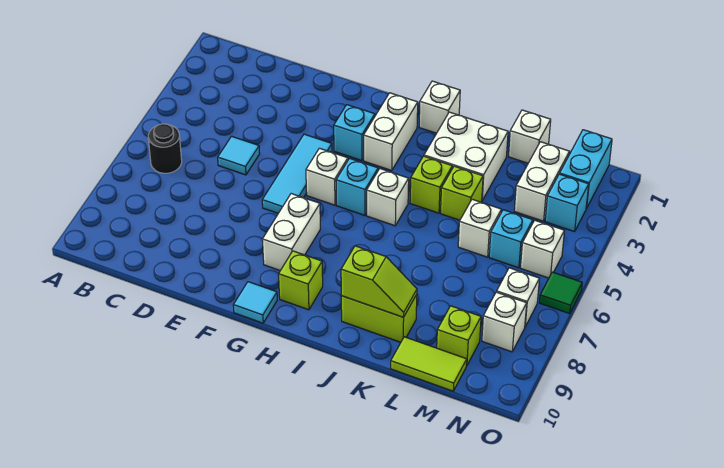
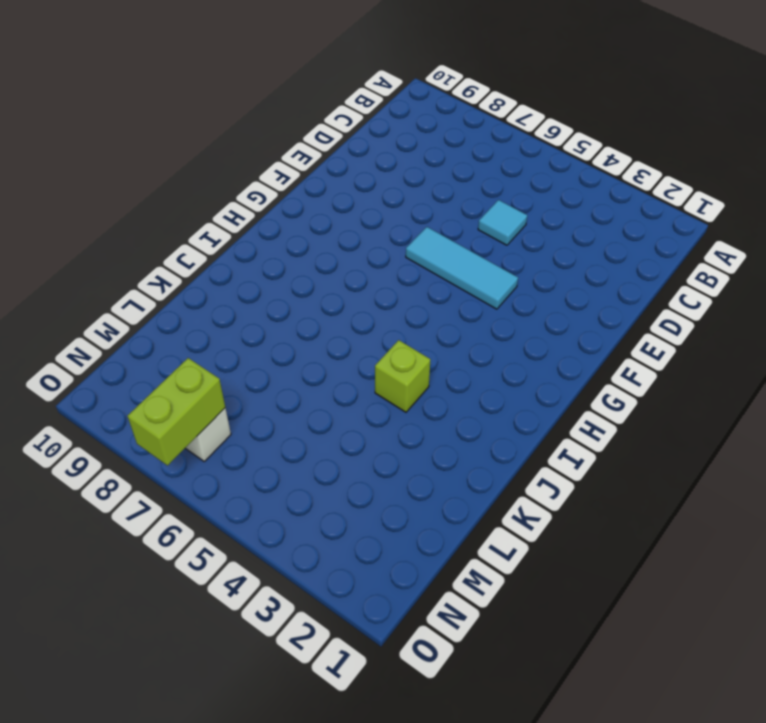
lime brick N7:O7 level 2 -> lime brick J9:K9 level 1
none -> black round brick B6 level 1
none -> cyan brick G3 level 1
none -> white brick G5 level 1

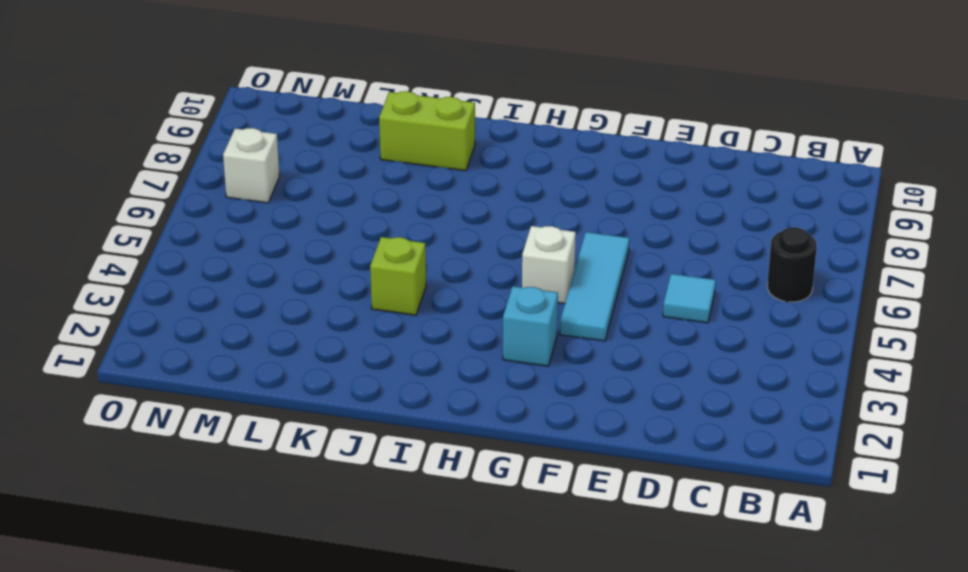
none -> white brick G7:G8 level 1
none -> cyan tile G10 level 1
none -> white brick H2:H3 level 1

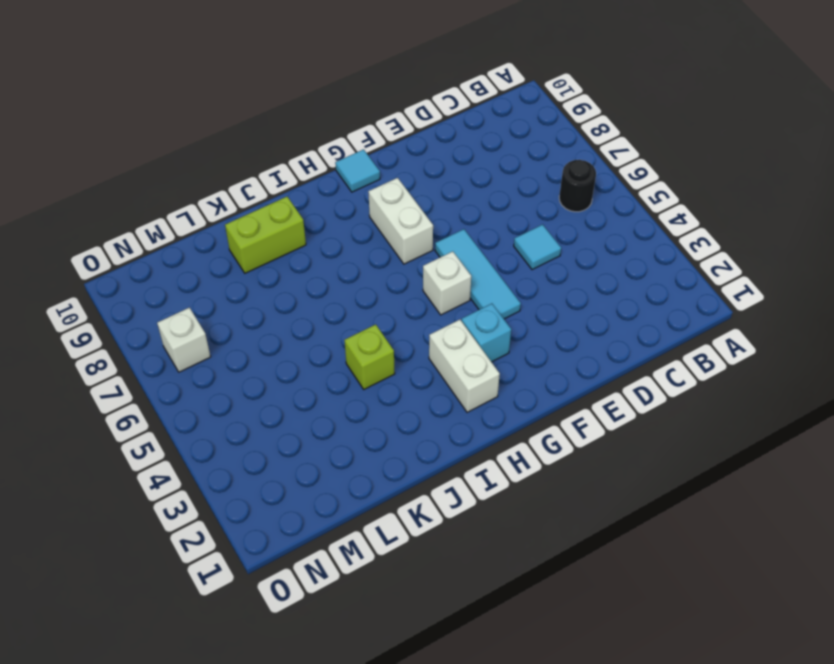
none -> cyan brick H5 level 1
none -> lime brick H9 level 1
none -> white brick I1 level 1

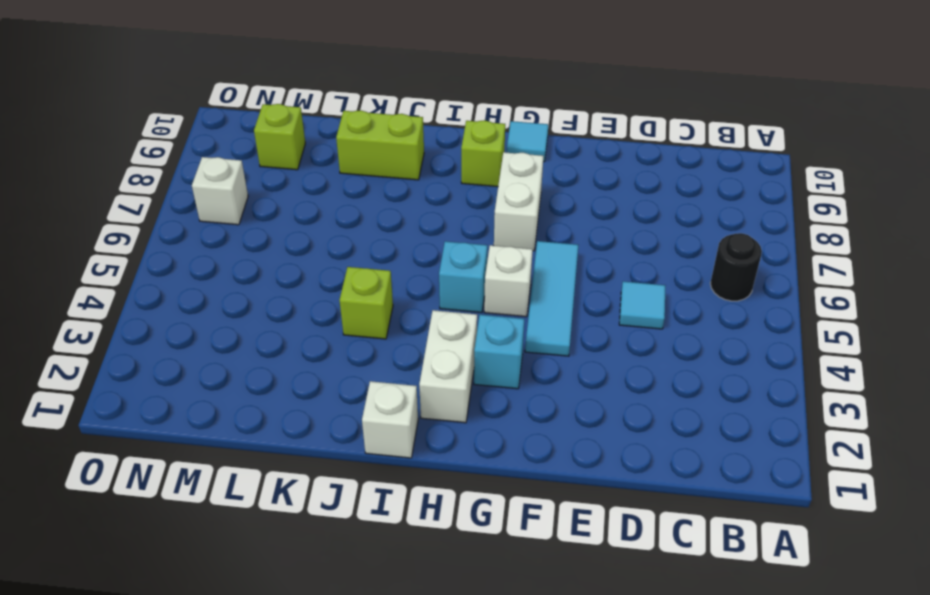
none -> white brick I5 level 1
none -> white brick J2:K3 level 1
none -> lime brick K4 level 1

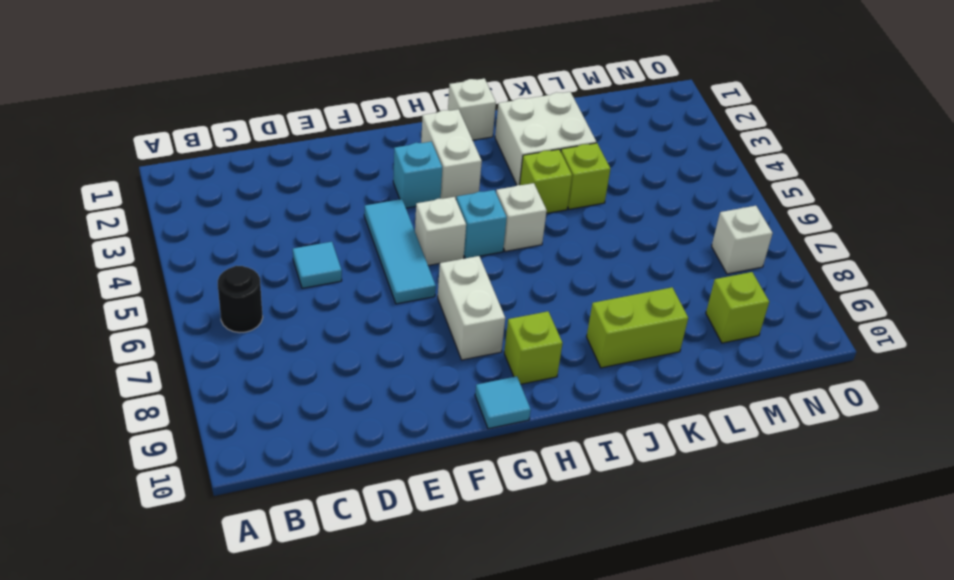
none -> white brick L1 level 1
none -> white brick L5 level 1
none -> lime tile L10:M10 level 1

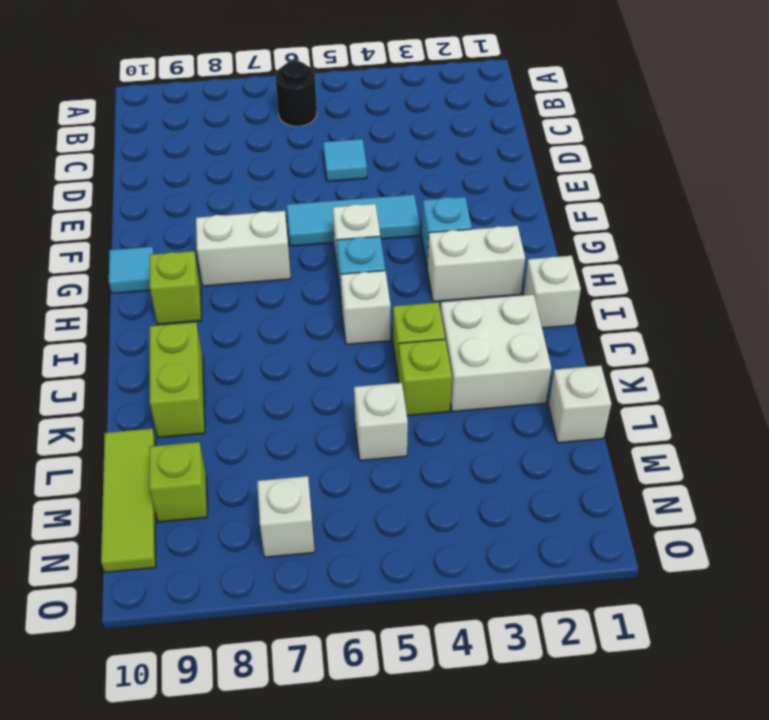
lime tile L10:N10 level 1 -> lime tile L10:M10 level 1
none -> white brick M2:M3 level 1
none -> cyan brick M5 level 1
none -> cyan brick N1:N2 level 1

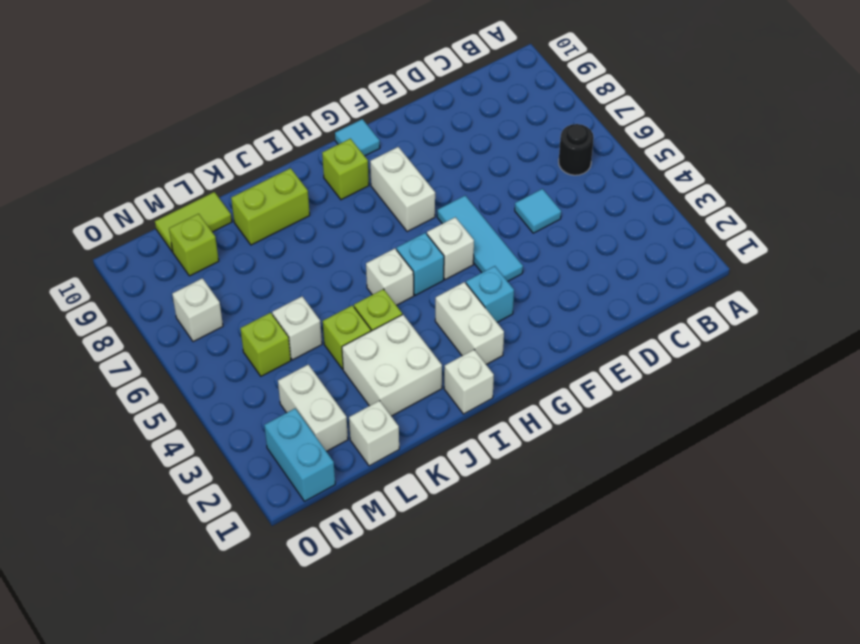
lime brick M5 level 1 -> cyan brick M5 level 1
none -> cyan brick N3 level 1
none -> white brick N5 level 1
none -> white brick N8 level 1

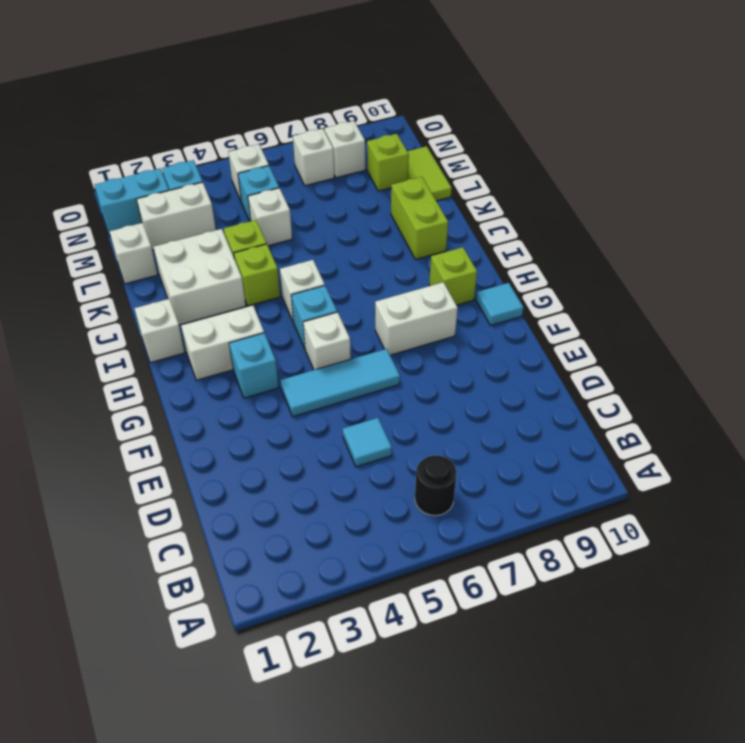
none -> green tile O6 level 1
none -> lime slope J9:K9 level 2 top J

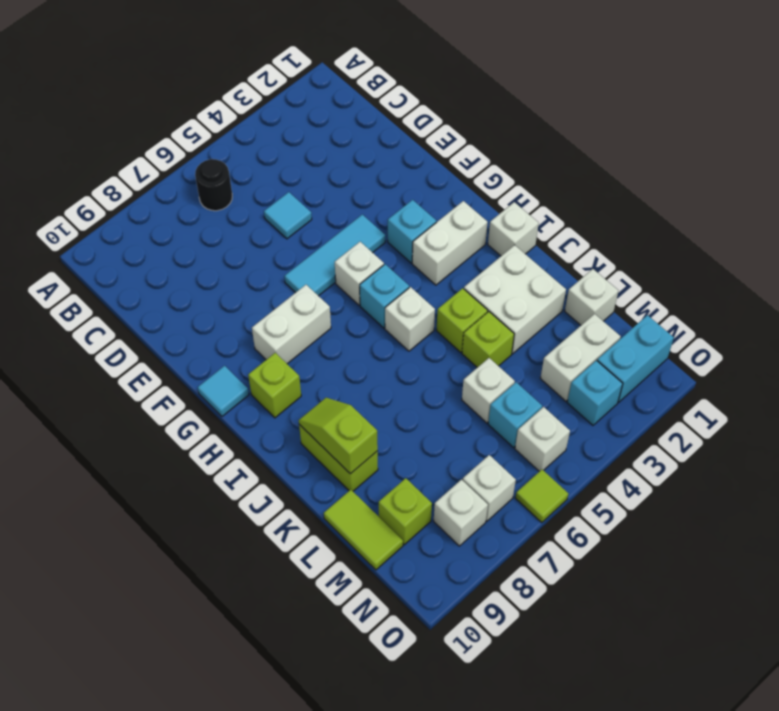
lime slope J9:K9 level 2 top K -> lime slope J9:K9 level 2 top J
lime tile O6 level 1 -> green tile O6 level 1

